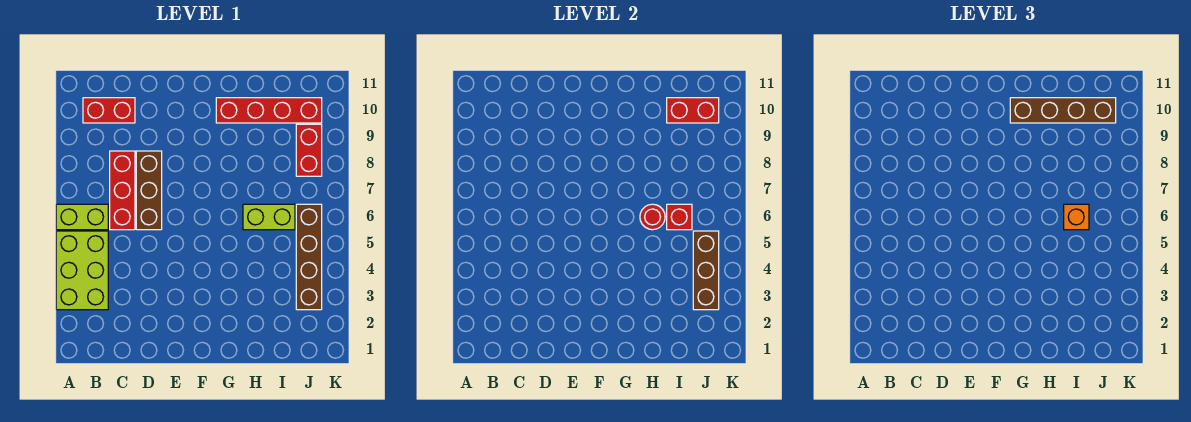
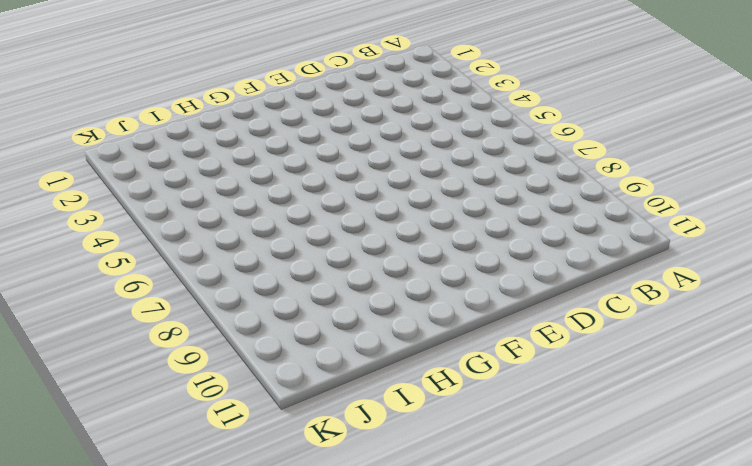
none -> lime brick A3:B5 level 1
none -> lime brick A6:B6 level 1
none -> red brick B10:C10 level 1

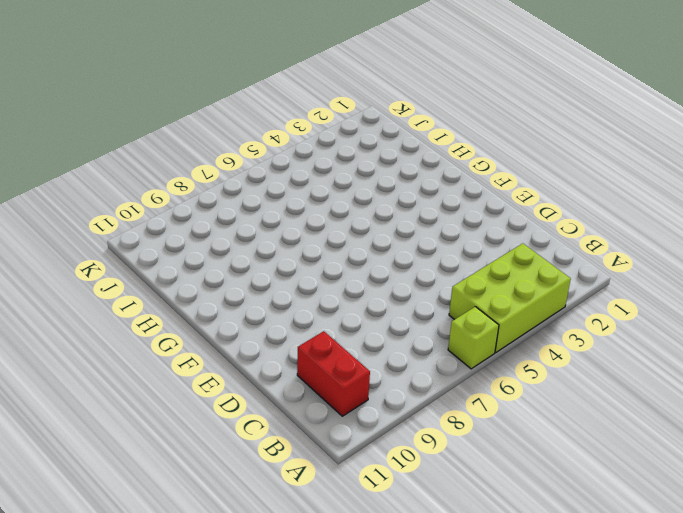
lime brick A6 level 1 -> lime brick A6:B6 level 1
none -> red brick C6:C8 level 1
none -> brown brick D6:D8 level 1
none -> red brick G10:J10 level 1

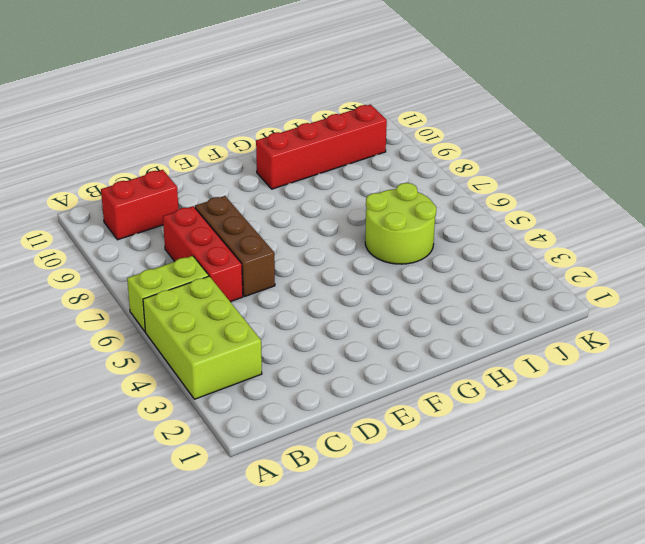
lime round brick H5:I6 level 1 -> lime brick H6:I6 level 1
none -> brown brick J3:J6 level 1
none -> red brick J8:J9 level 1
none -> red round brick H6 level 2

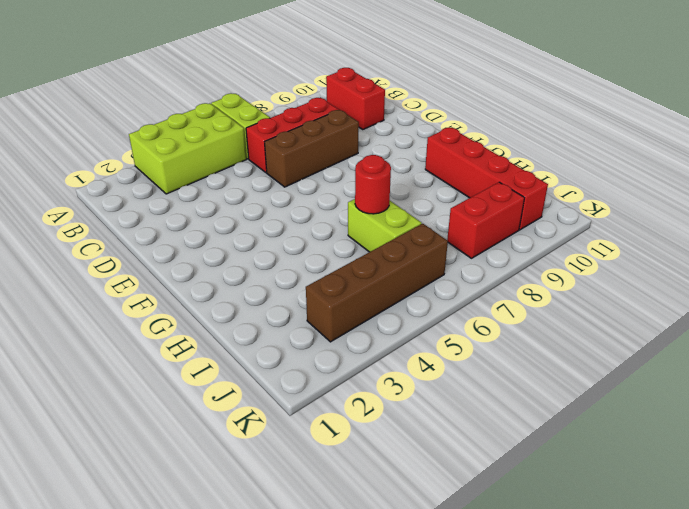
none -> red brick I6 level 2
none -> red brick I10:J10 level 2
none -> brown brick J3:J5 level 2

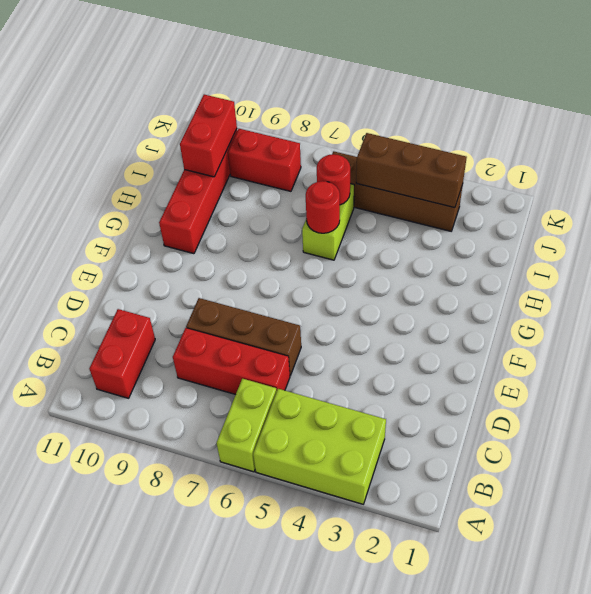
red round brick I6 level 2 -> red brick I6 level 2
none -> brown brick G10:J10 level 3
none -> orange brick I6 level 3

